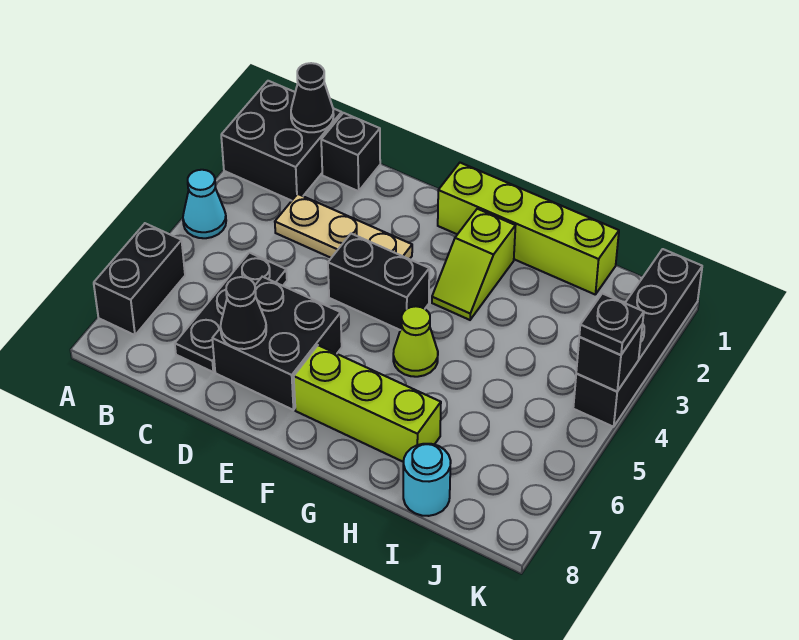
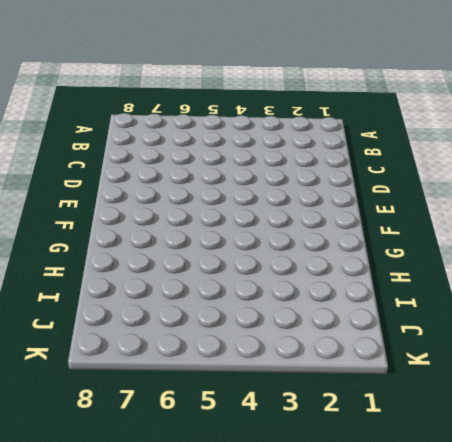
none -> black brick A1:B2 level 1
none -> cyan cone A4 level 1
none -> black brick A6:A7 level 1

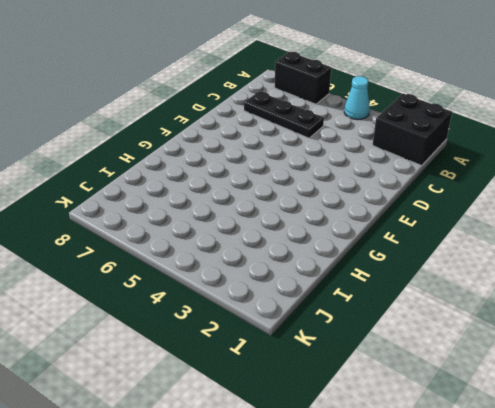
none -> black brick C1 level 1
none -> tan plate C3:E3 level 1
none -> black brick D6:E7 level 1

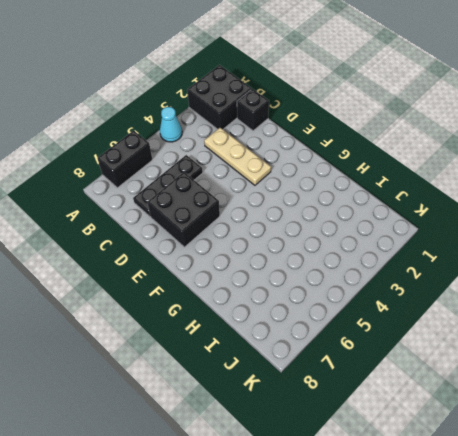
none -> black brick E4:F4 level 1
none -> lime brick F1:I1 level 1
none -> lime brick F7:H7 level 1

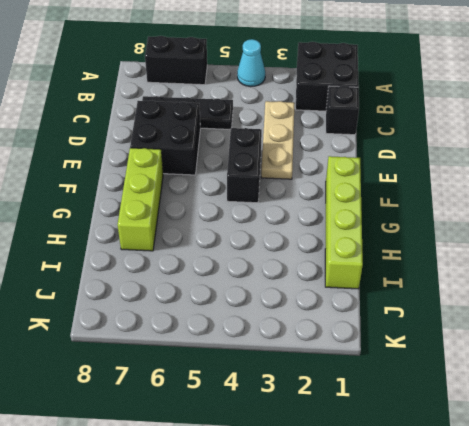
none -> lime slope G2:G3 level 1 top 2
none -> lime cone G5 level 1
none -> cyan round brick I8 level 1

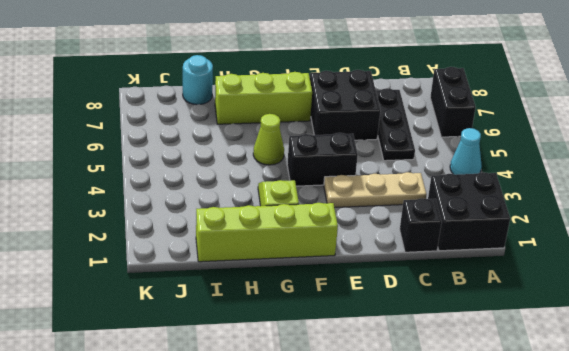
none -> black brick K1:K4 level 1
none -> black cone B1 level 2
none -> black cone D7 level 2

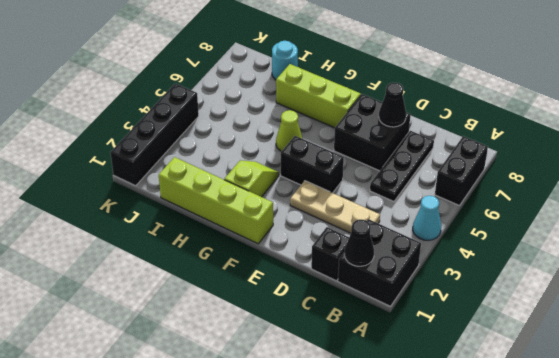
none -> black brick K4 level 2
none -> black plate K4 level 3

